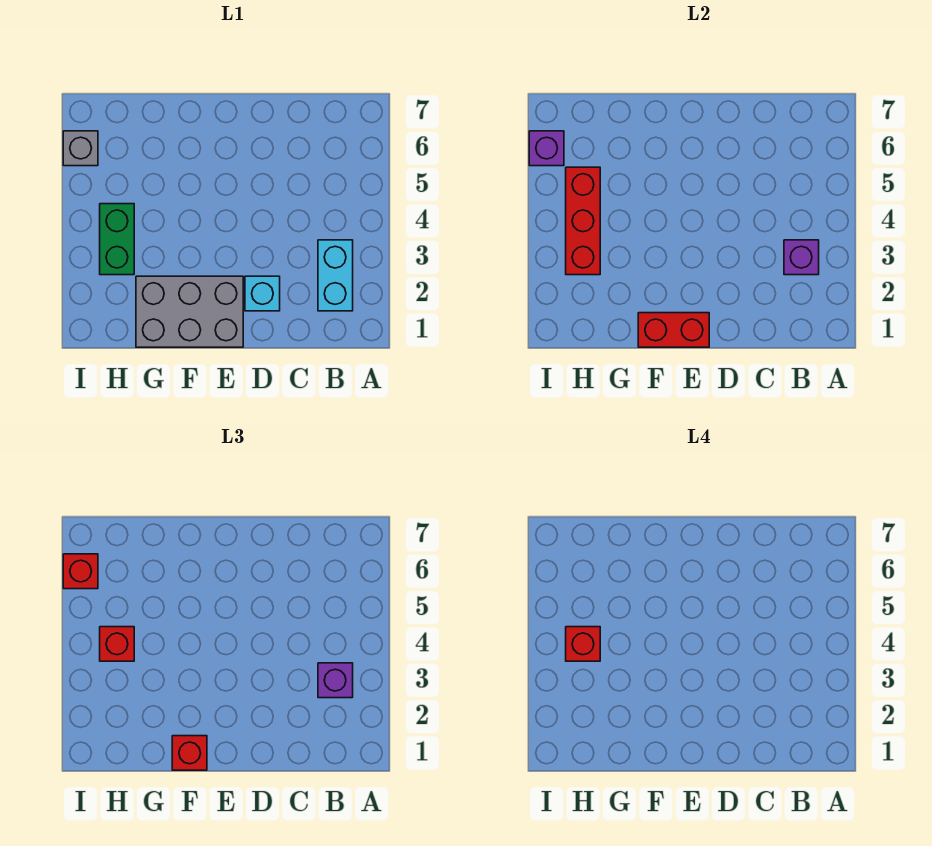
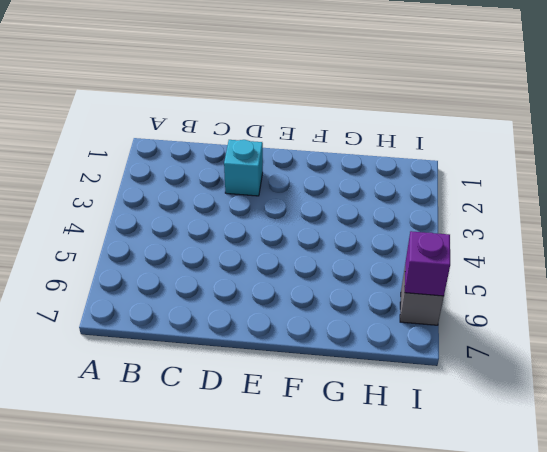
none -> cyan brick B2:B3 level 1
none -> grey brick E1:G2 level 1
none -> green brick H3:H4 level 1

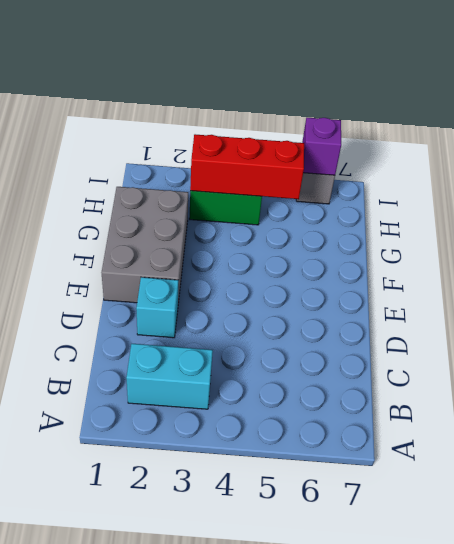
none -> purple brick B3 level 2
none -> red brick E1:F1 level 2
none -> purple brick B3 level 3

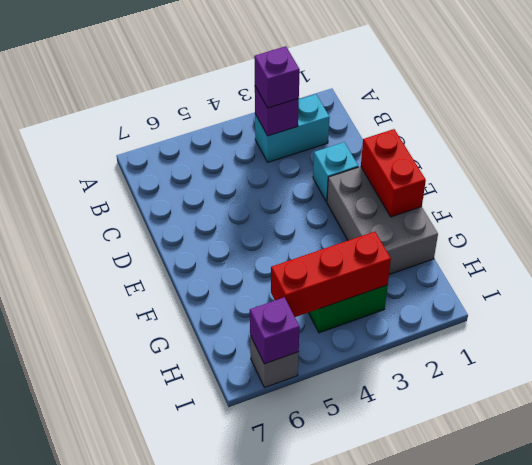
none -> red brick F1 level 3
none -> red brick H4 level 3
none -> red brick I6 level 3

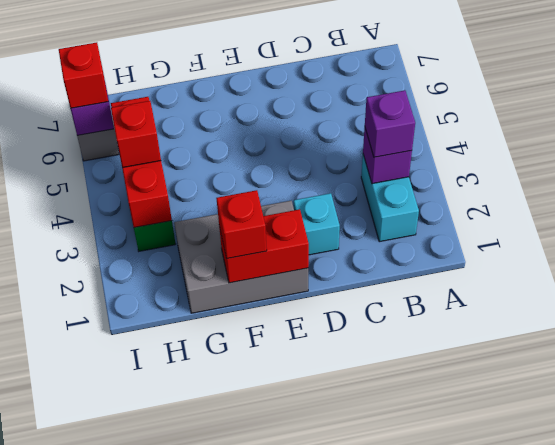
none -> red brick H4 level 4

